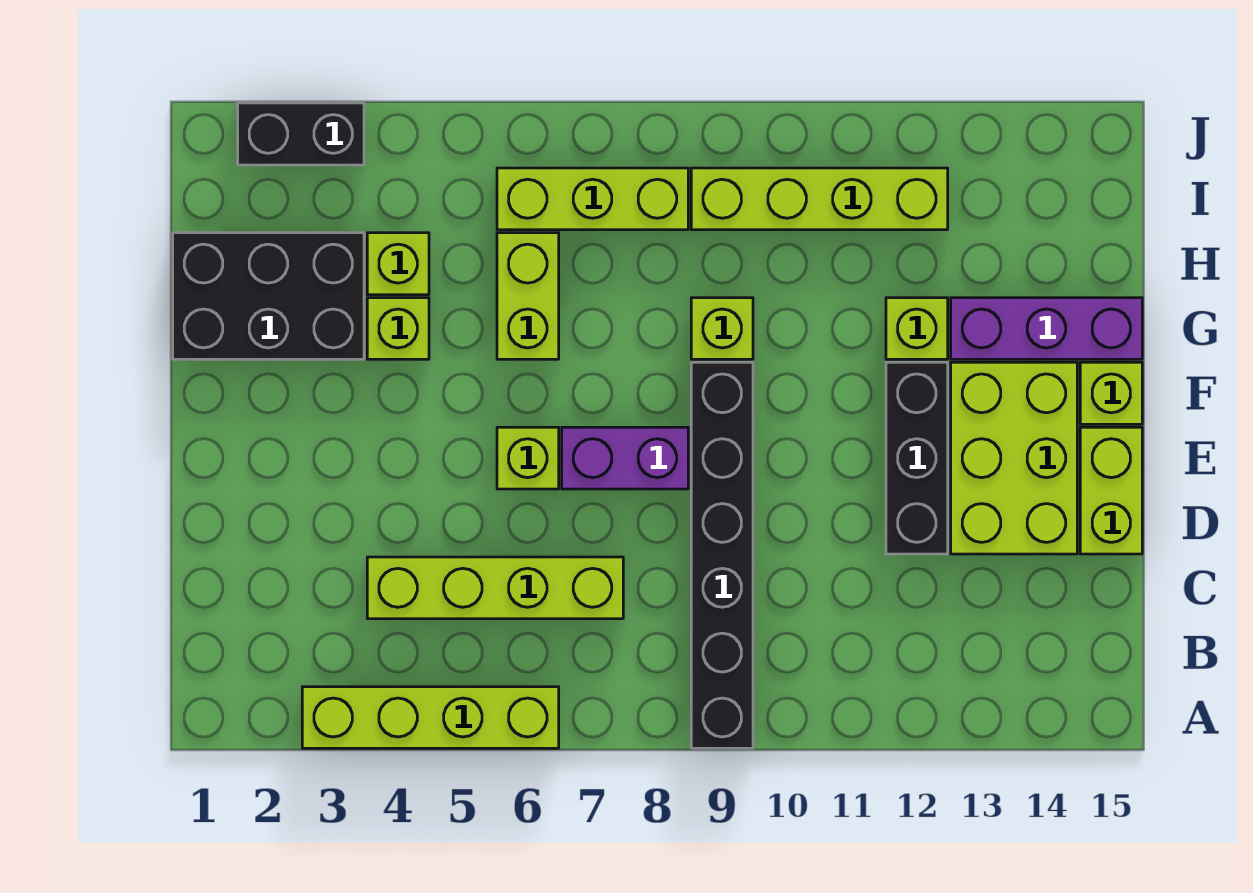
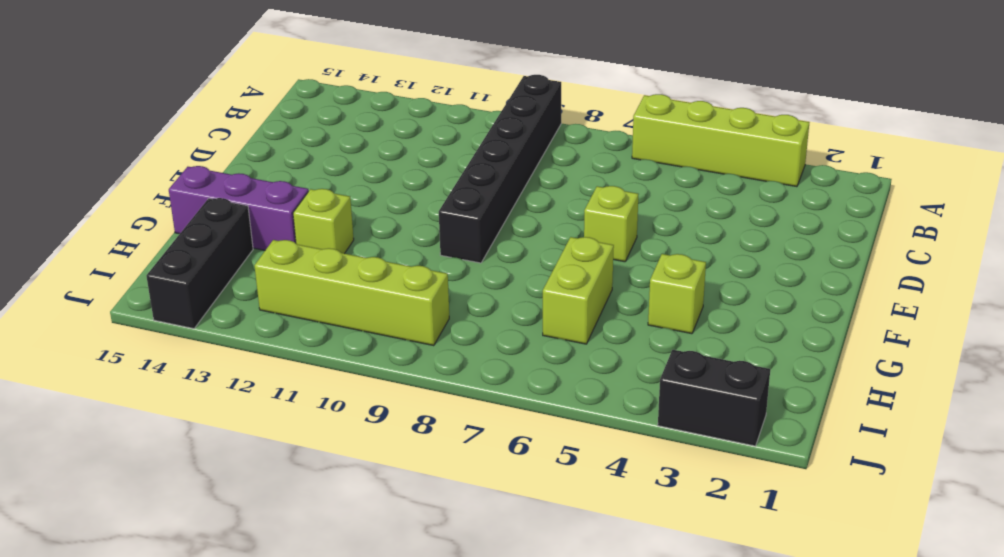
black brick H14:J14 level 1 -> black brick D12:F12 level 1
none -> lime brick C4:C7 level 1
none -> lime brick D13:F14 level 1
none -> lime brick D15:E15 level 1

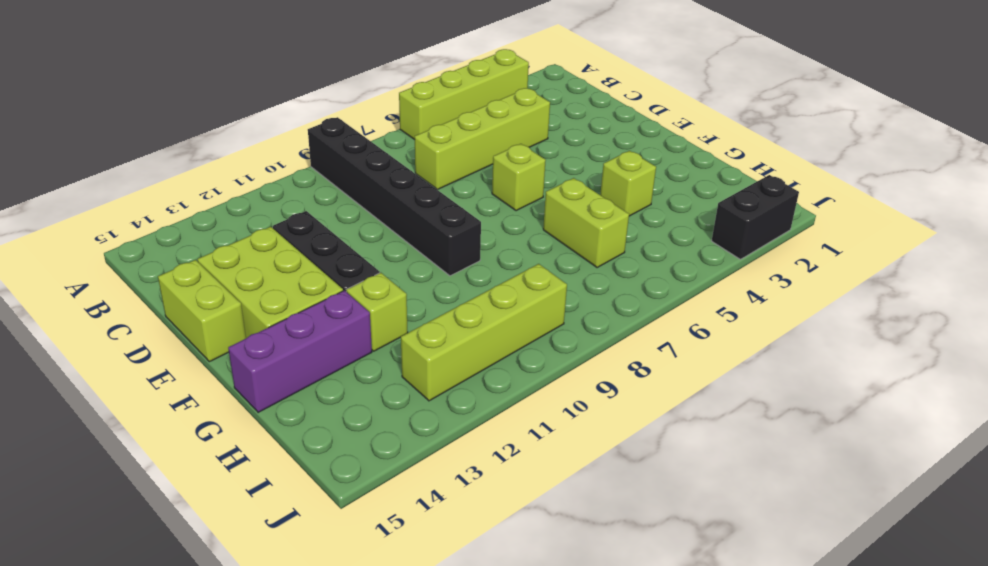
none -> purple brick E7:E8 level 1
none -> lime brick F15 level 1
none -> black brick G1:H3 level 1

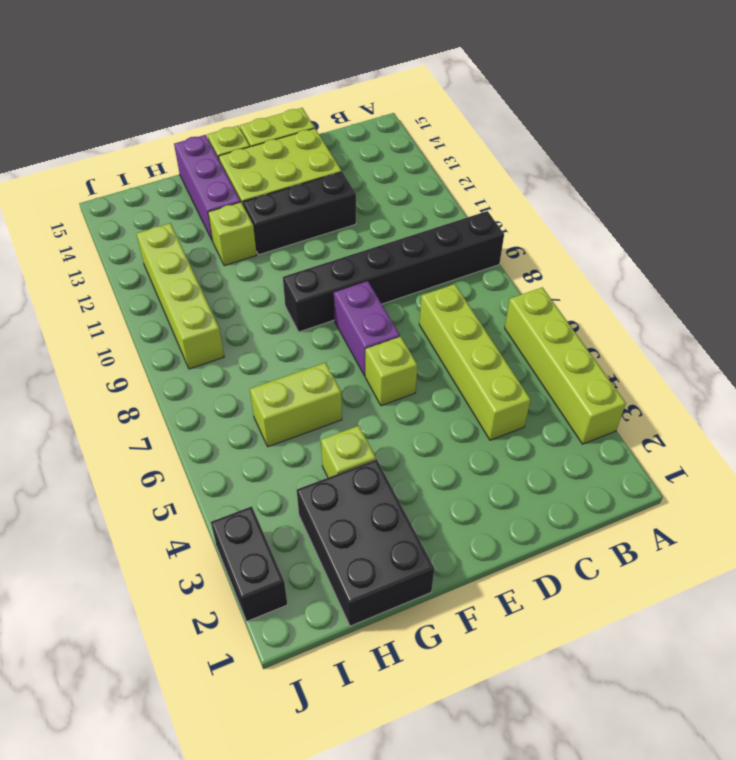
none -> lime brick G9 level 1
none -> lime brick H4 level 1
none -> lime brick I6:I8 level 1

